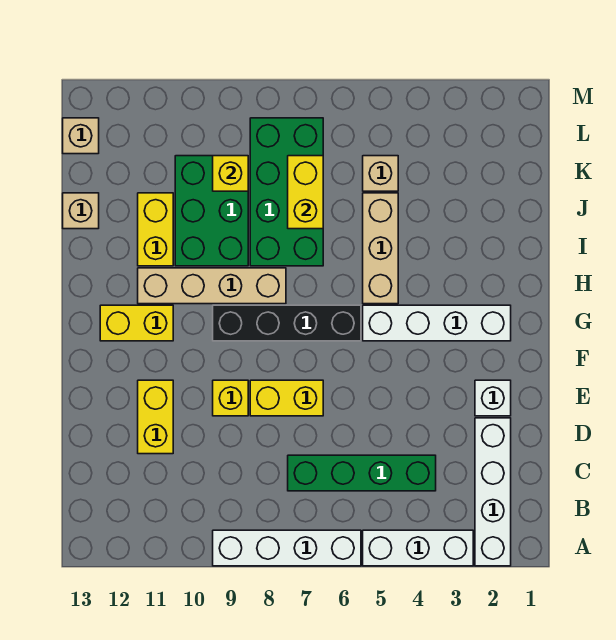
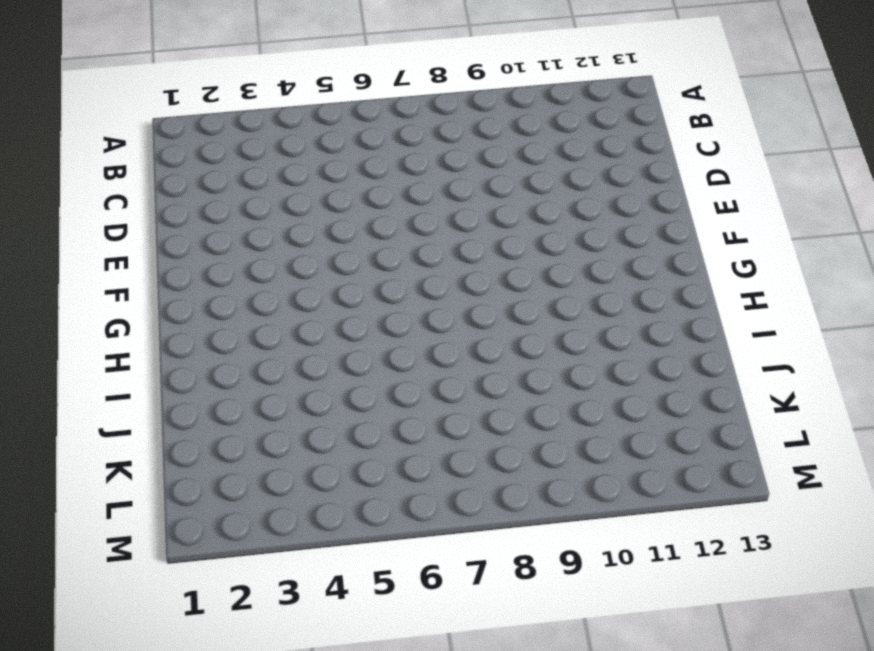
none -> white brick A2:D2 level 1
none -> white brick A3:A5 level 1
none -> white brick A6:A9 level 1

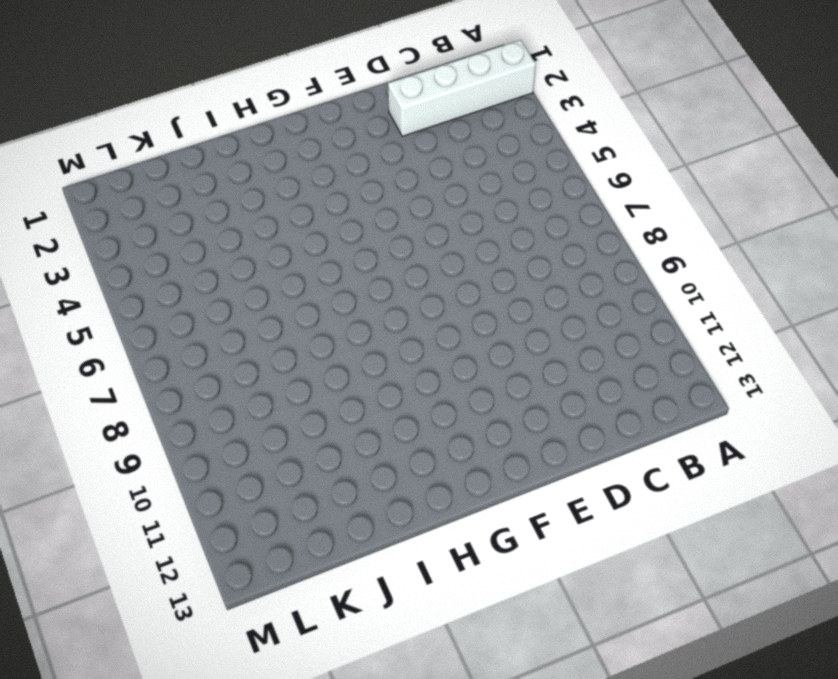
none -> white brick A3:A5 level 1
none -> white brick A6:A9 level 1
none -> green brick C4:C7 level 1

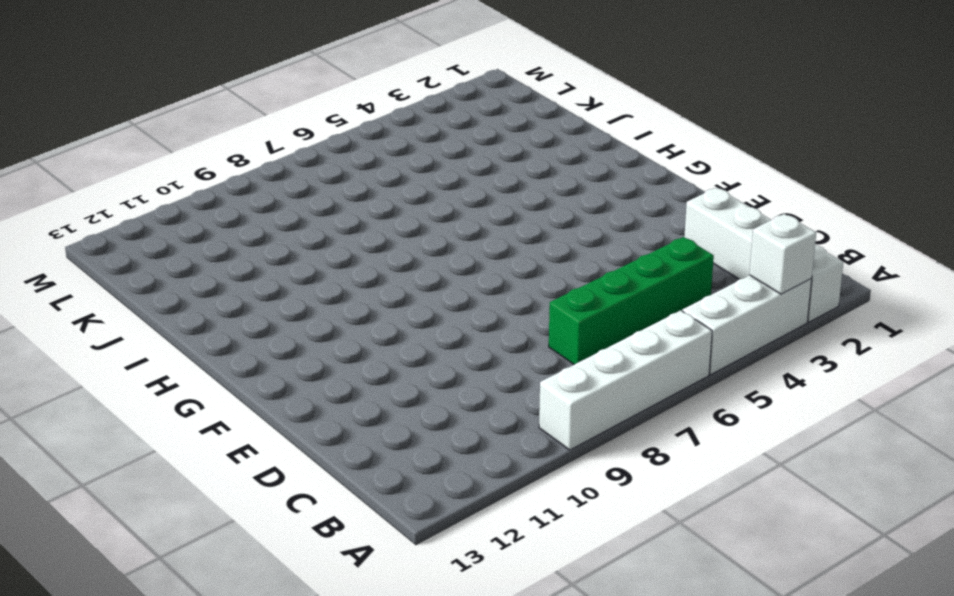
white brick A3 level 2 -> white brick E2 level 1
none -> yellow brick D11:E11 level 1
none -> yellow brick E7:E8 level 1
none -> yellow brick E9 level 1

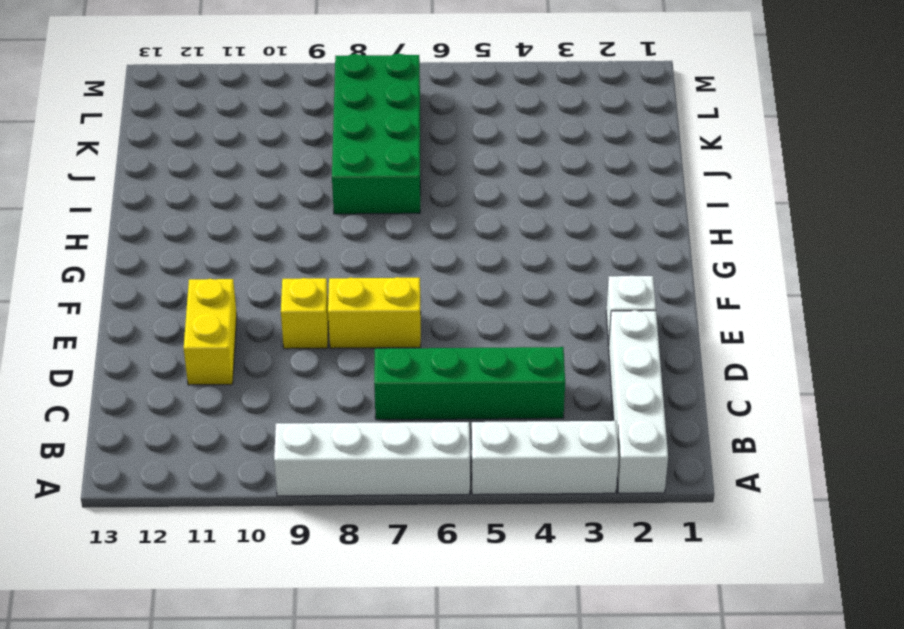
none -> white brick G2:G5 level 1
none -> black brick G6:G9 level 1
none -> yellow brick G11:G12 level 1

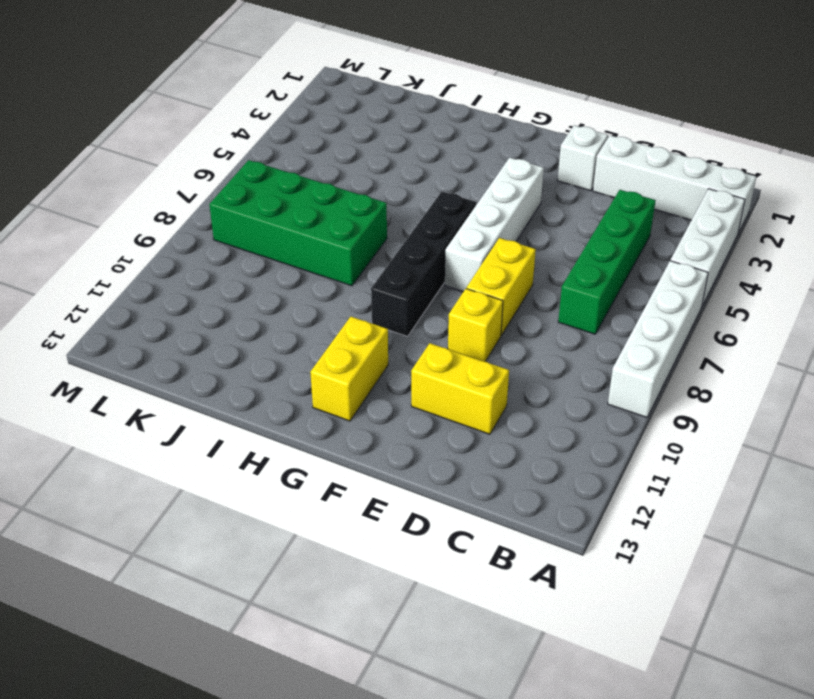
white brick F4:F7 level 1 -> white brick G2:G5 level 1
none -> tan brick H5:J5 level 1
none -> tan brick H8:H11 level 1
none -> green brick I9:K10 level 1

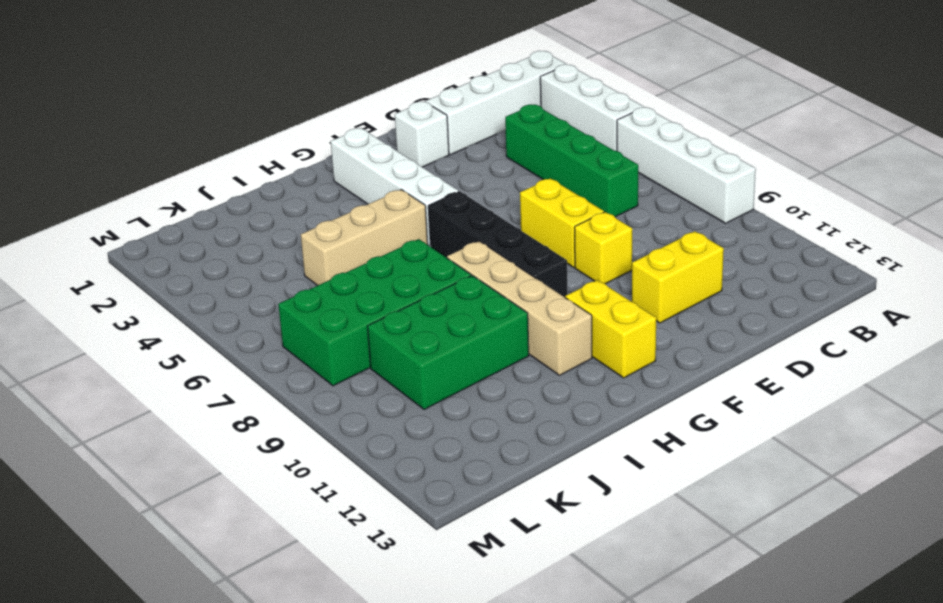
none -> yellow brick I11:J11 level 1
none -> tan brick J13 level 1
none -> tan brick K5 level 1

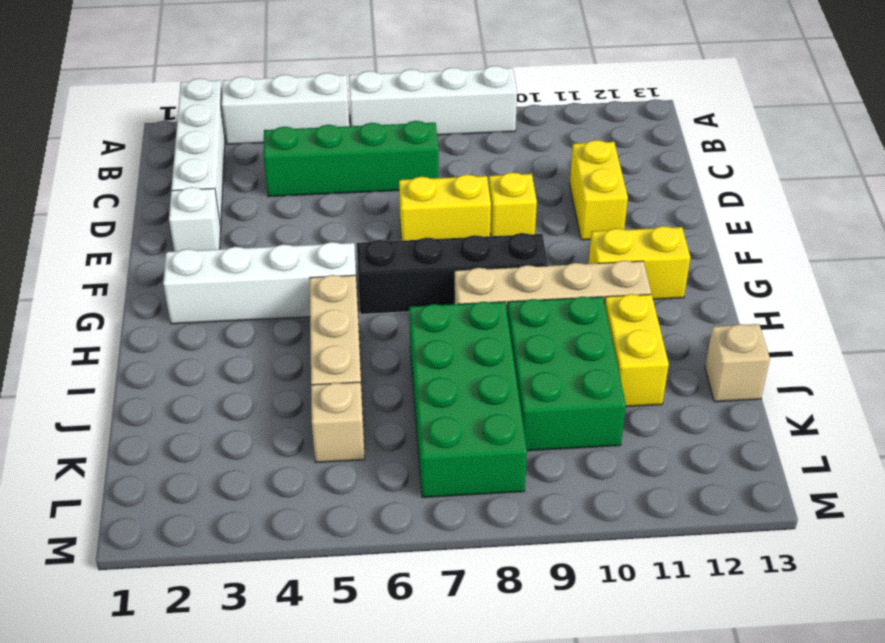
none -> tan brick L13 level 1
none -> yellow brick J7:K7 level 2
none -> yellow brick K9 level 2

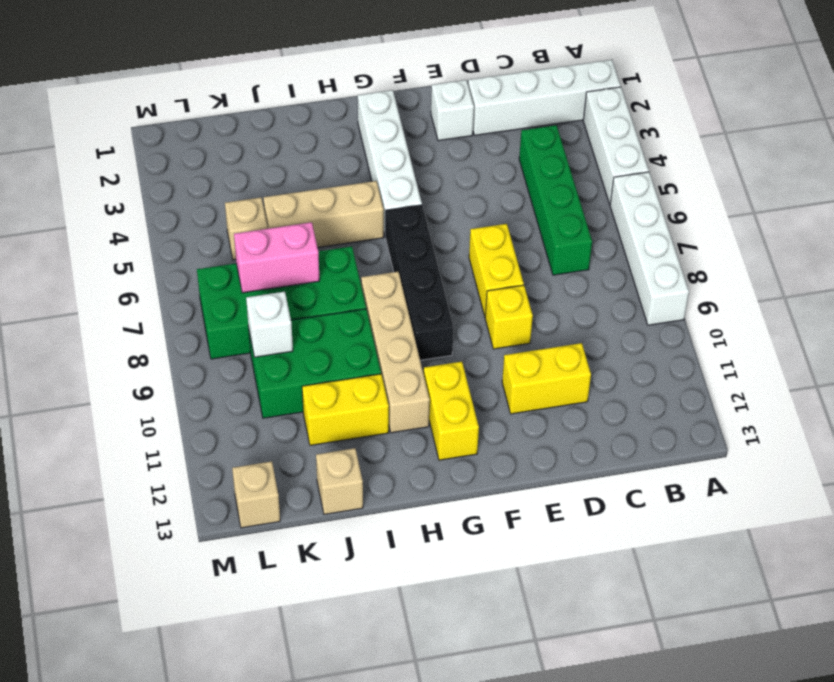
pink brick J7:K7 level 2 -> yellow brick J7:K7 level 2
white brick K9 level 2 -> yellow brick K9 level 2

